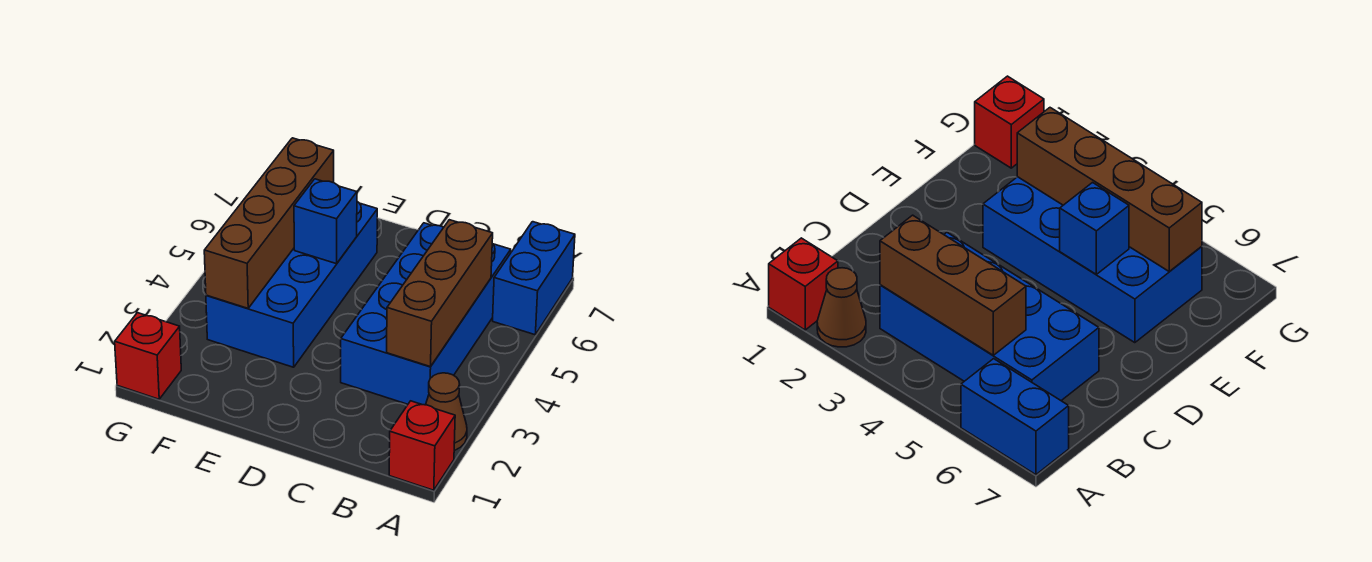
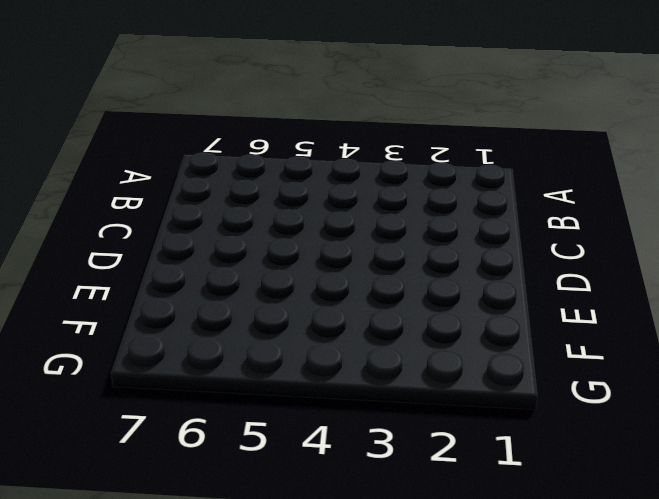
none -> red brick A1 level 1
none -> brown cone A2 level 1

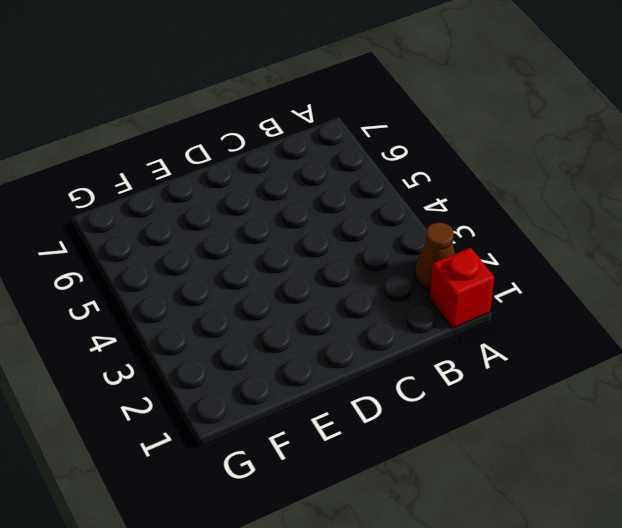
none -> blue brick A6:A7 level 1
none -> blue brick B3:C6 level 1

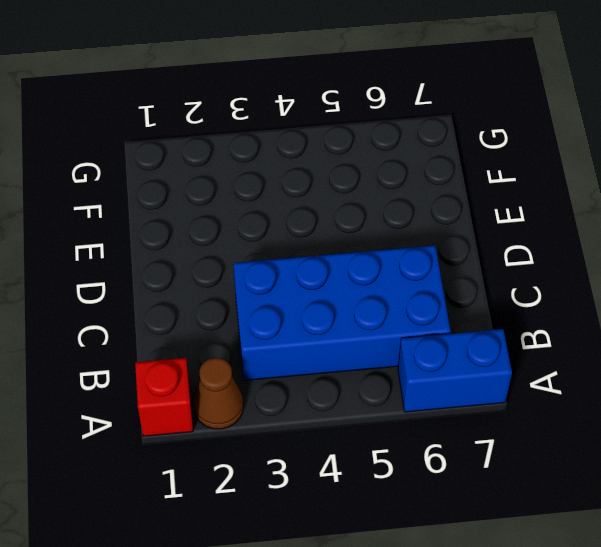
none -> blue brick E3:F6 level 1
none -> red brick G1 level 1

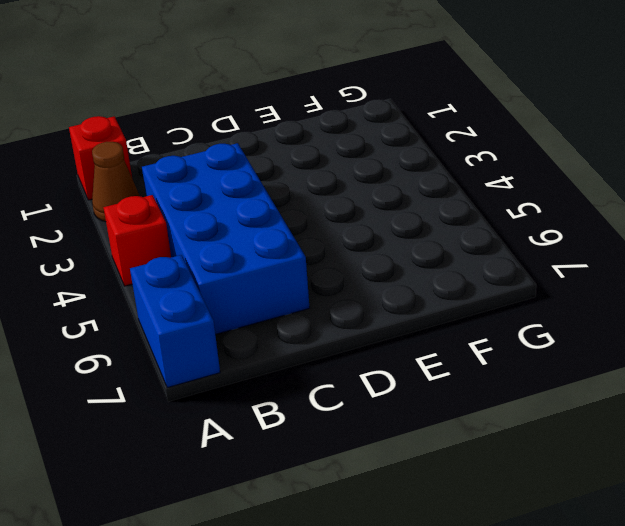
red brick A4 level 1 -> red brick G1 level 1
none -> blue brick E3:F6 level 1
none -> brown brick B3:B5 level 2

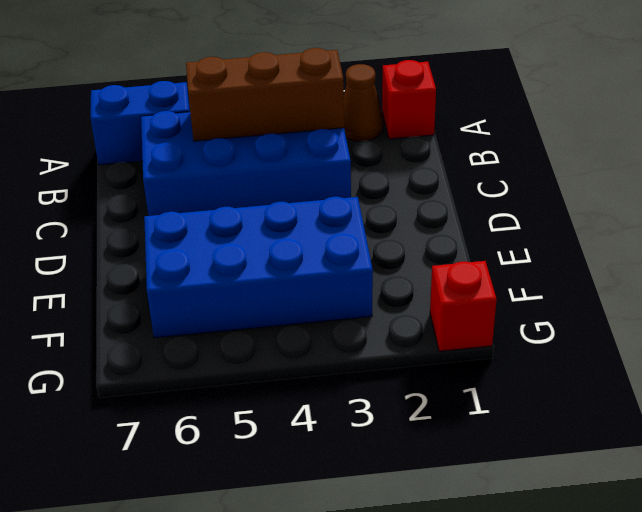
none -> blue brick E5 level 2
none -> brown brick F3:F6 level 2

